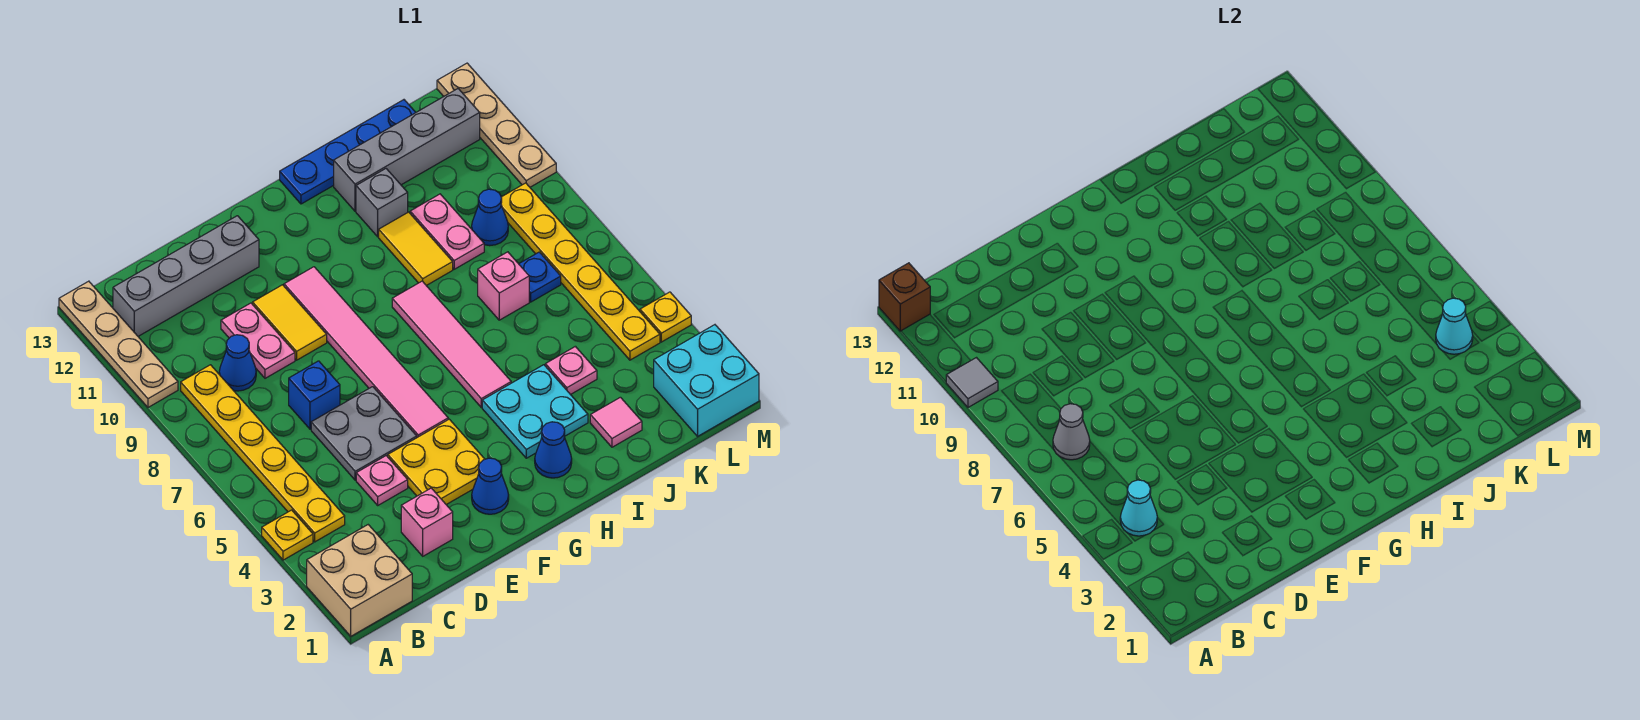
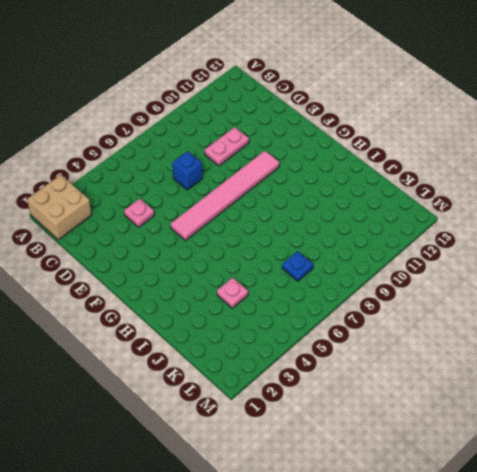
none -> yellow plate A4 level 1
none -> tan plate A10:A13 level 1
none -> yellow plate B4:B9 level 1
none -> grey brick B12:E12 level 1

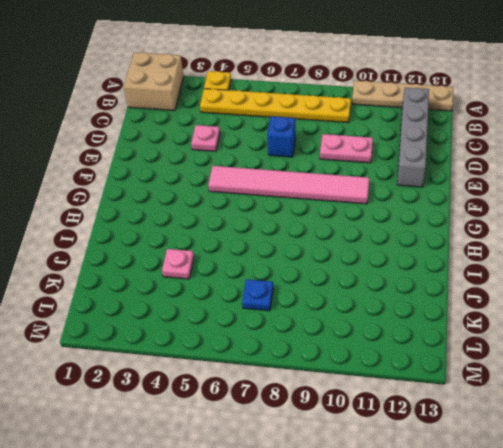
none -> blue cone C9 level 1
none -> pink brick D2 level 1
none -> grey plate D5:E6 level 1
none -> yellow plate E3:F4 level 1

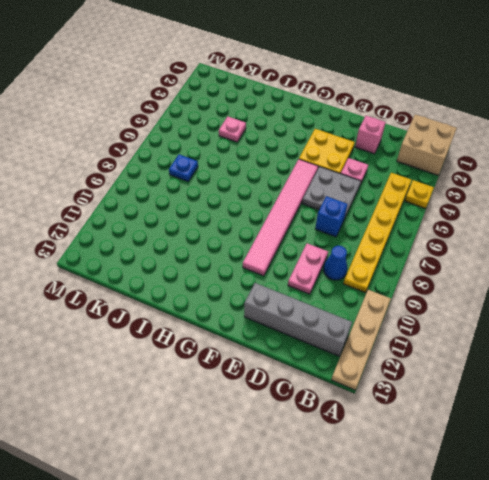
none -> yellow tile E9:E10 level 1
none -> blue cone F2 level 1
none -> blue cone H2 level 1
none -> cyan plate H3:I4 level 1

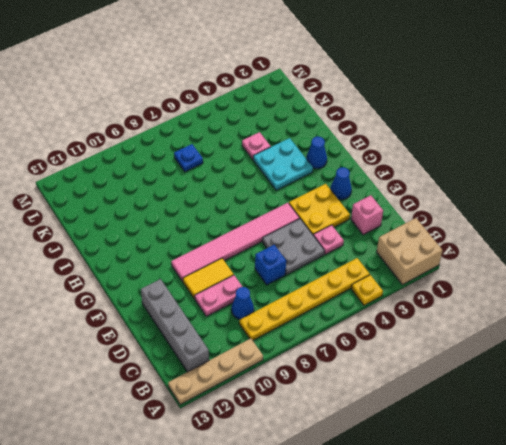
none -> pink tile H5:H8 level 1
none -> blue plate H13:K13 level 1
none -> yellow tile I9:I10 level 1
none -> grey brick I11 level 1

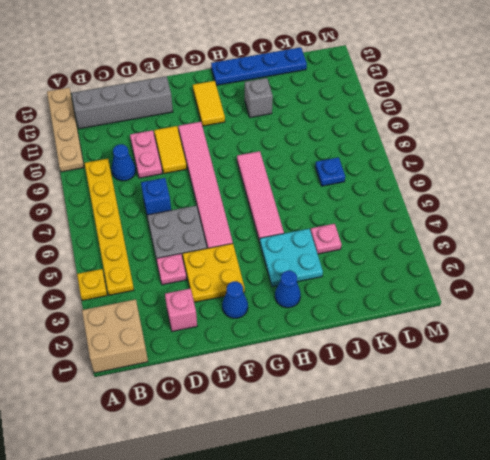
yellow tile G11:G12 level 1 -> yellow tile I9:I10 level 1
none -> grey brick I12:L12 level 1
none -> pink tile J2 level 1
none -> pink brick J7 level 1
none -> pink plate J9:J10 level 1

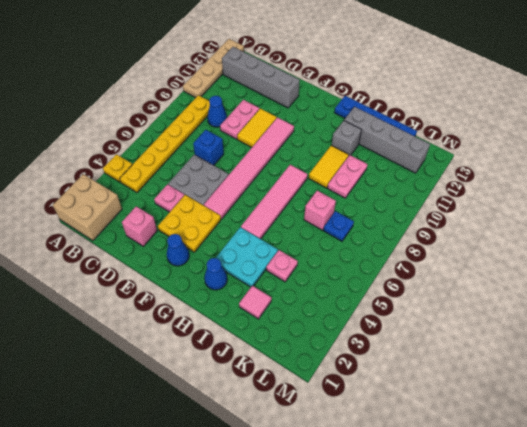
none -> blue cone K9 level 1
none -> cyan brick L1:M2 level 1
none -> yellow plate L4:L9 level 1
none -> yellow plate M4 level 1

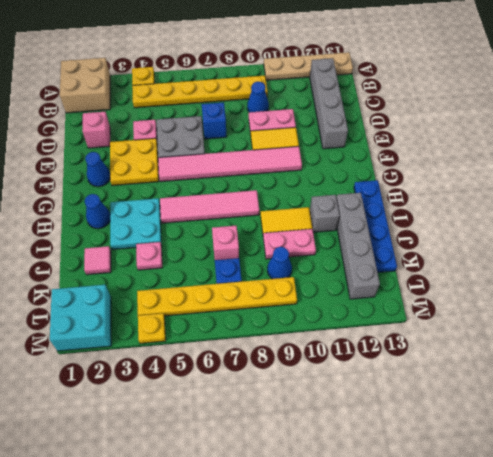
none -> tan plate M10:M13 level 1
none -> grey tile A10 level 2
none -> brown brick A13 level 2
none -> cyan cone B4 level 2

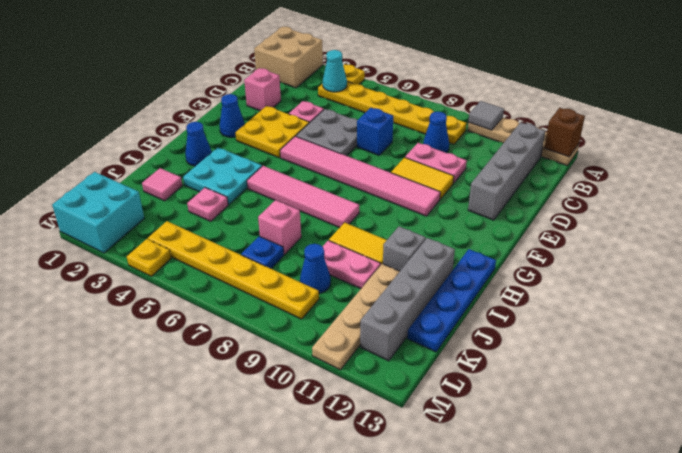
tan plate J11:M11 level 1 -> tan plate M10:M13 level 1
none -> grey cone B7 level 2
none -> cyan cone L4 level 2

